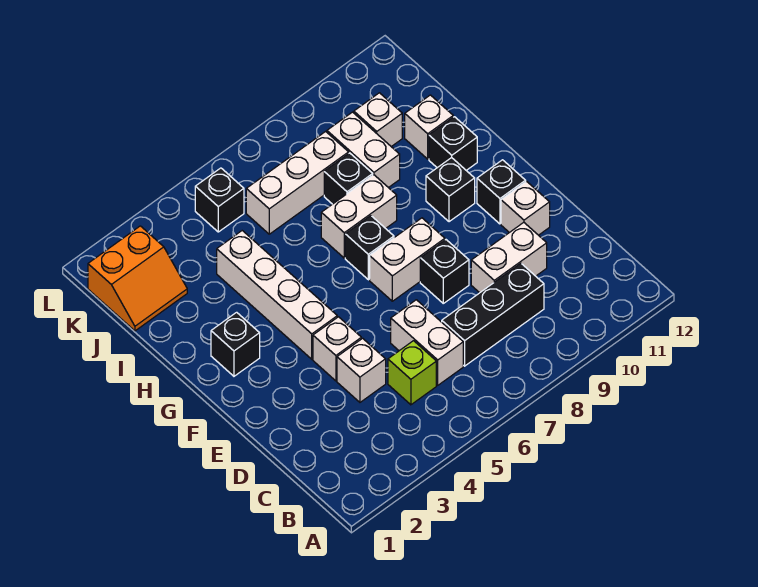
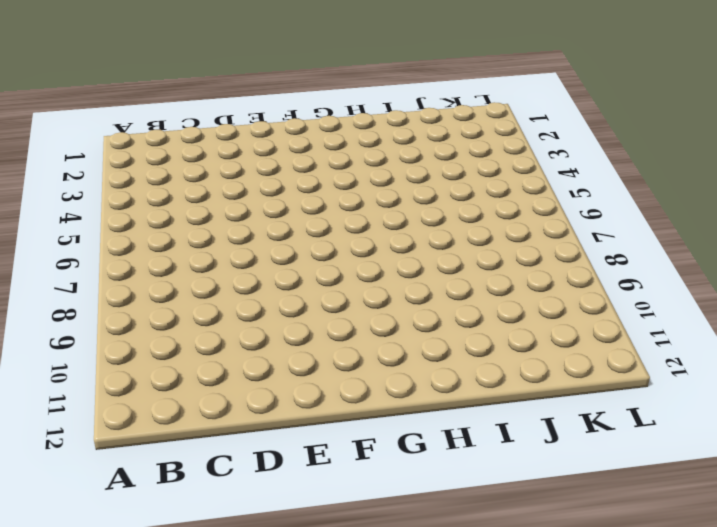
none -> lime brick C5 level 1
none -> white brick C6:D6 level 1
none -> black brick C7:C9 level 1

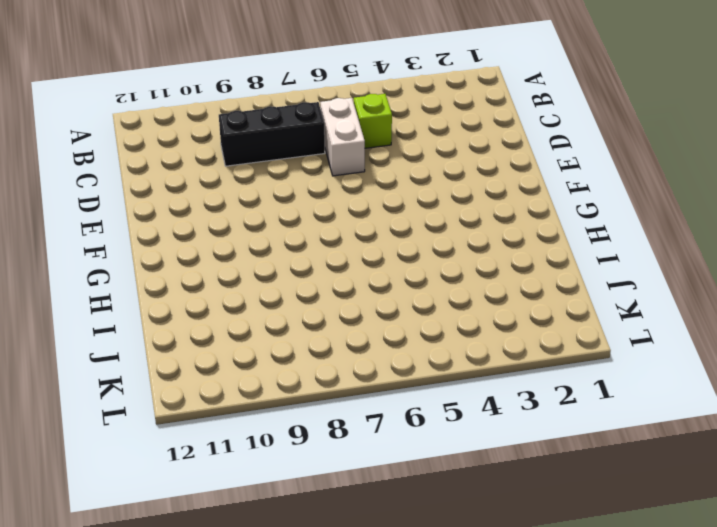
none -> white brick D4 level 1
none -> white brick D9:D10 level 1
none -> white brick E4 level 1

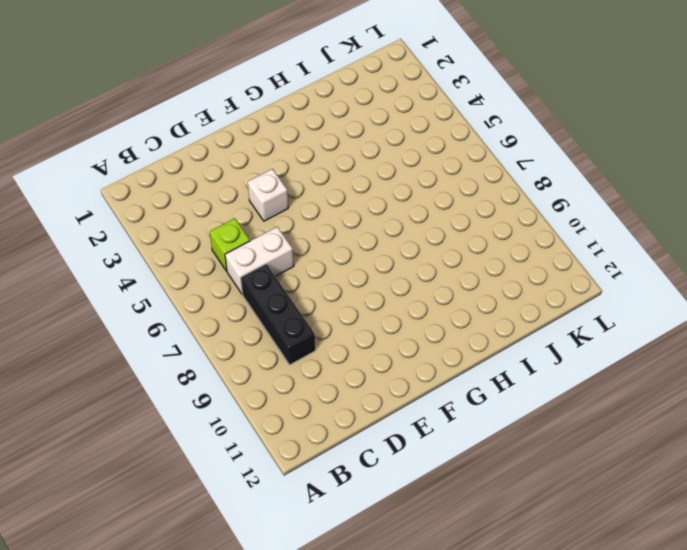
none -> white brick D4 level 1
none -> white brick D9:D10 level 1
none -> black brick E8 level 1

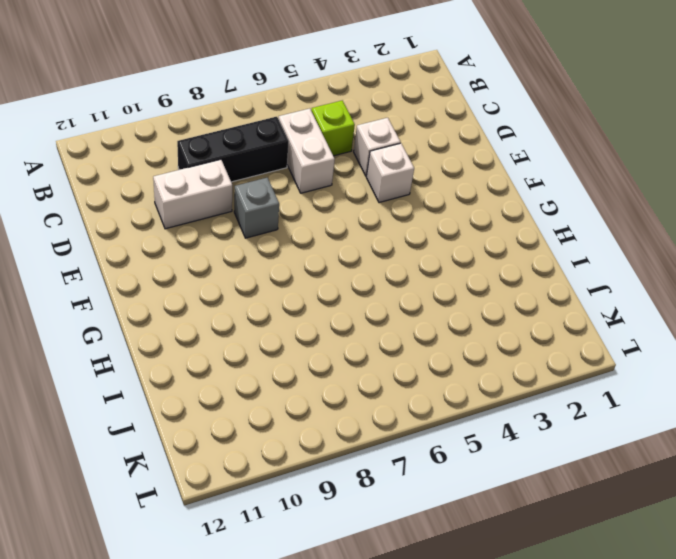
grey brick E8 level 1 -> black brick E8 level 1
none -> white brick E11 level 1
none -> white brick F4:I4 level 1
none -> white brick F7:F8 level 1

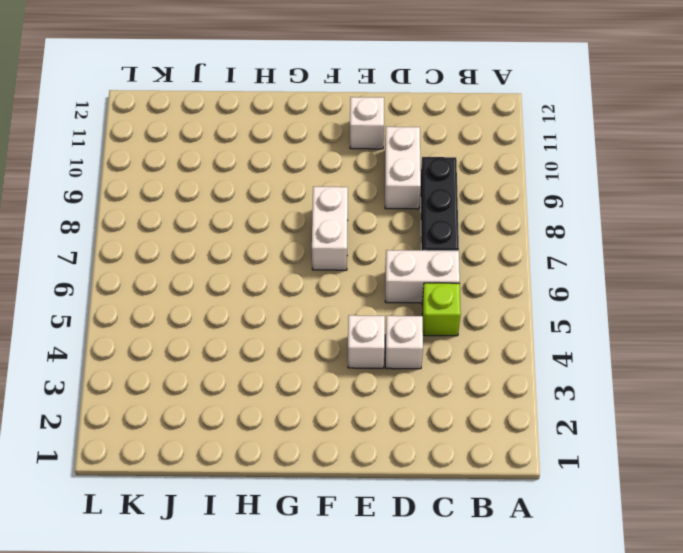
none -> black brick E8 level 1
none -> white brick F4:I4 level 1
none -> black brick F11 level 1

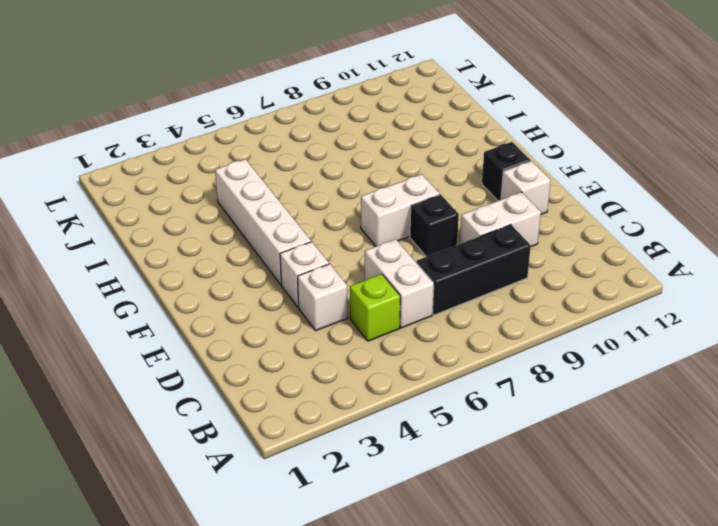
none -> black brick G2 level 1
none -> black brick G7 level 1
none -> black brick G10 level 1

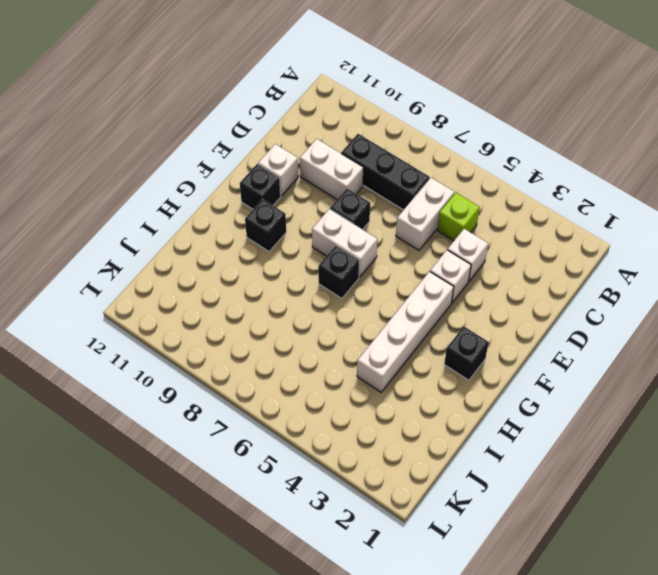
none -> white brick H7:H8 level 1
none -> black brick H11 level 1
none -> black brick I8 level 1

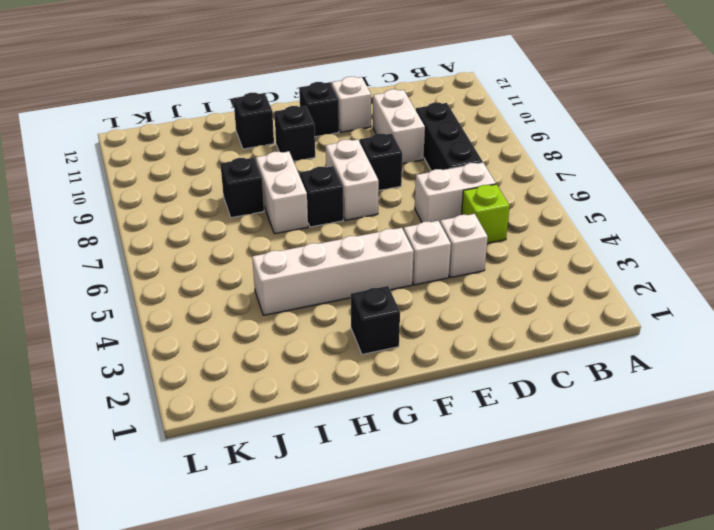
none -> white brick I9:J9 level 1
none -> white brick I11 level 1
none -> orange slope J1:K2 level 1 top K

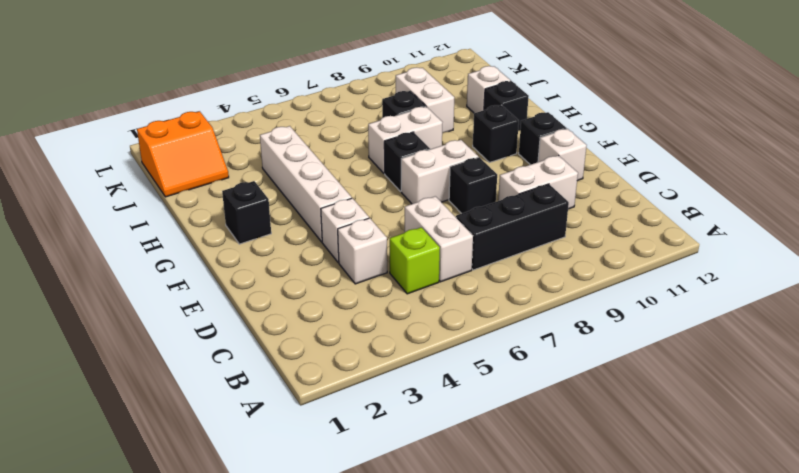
none -> white brick J6:J8 level 1
none -> white brick J10 level 1
none -> black brick K5 level 1

